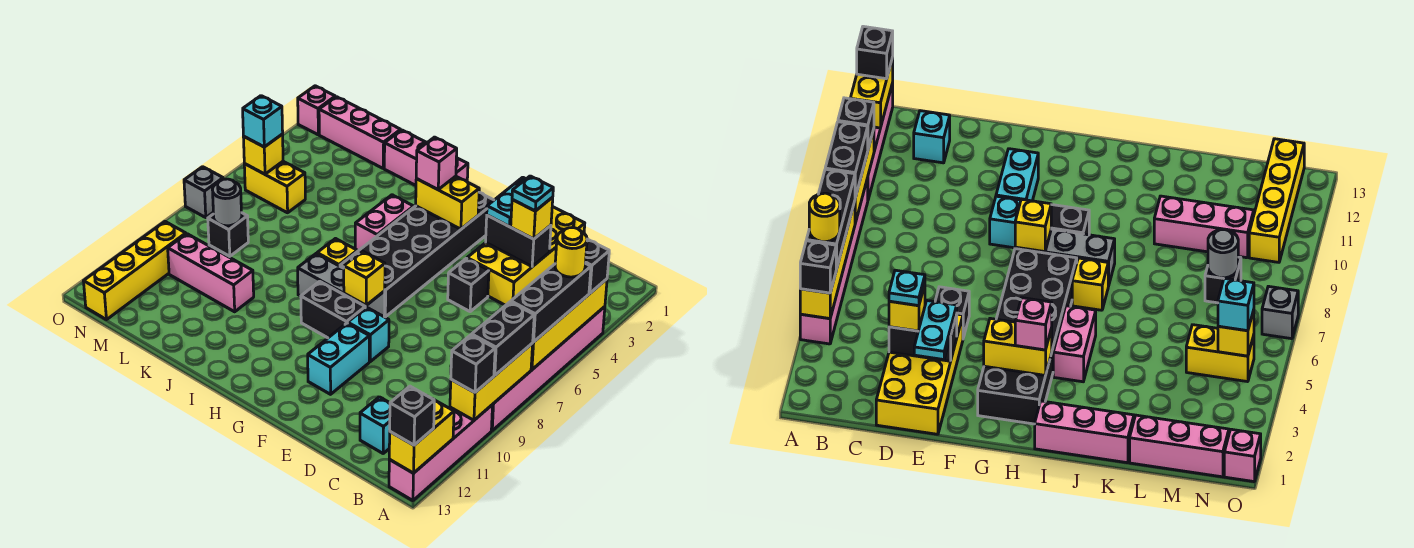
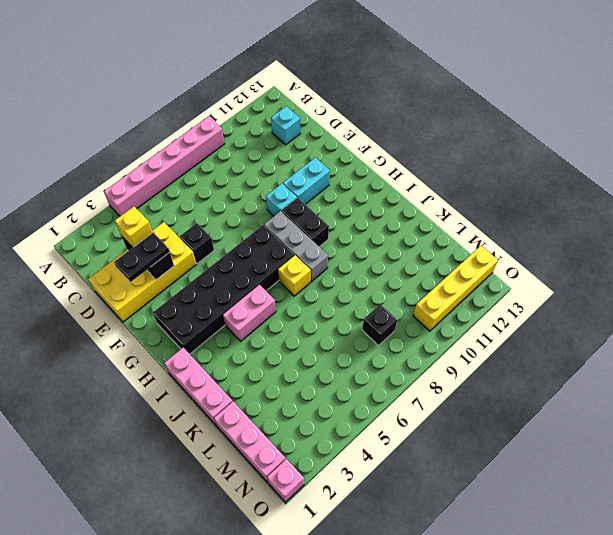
black plate E2:E3 level 3 -> cyan plate E2:E3 level 3
none -> pink brick A10:A13 level 1
none -> pink brick K10:M10 level 1
none -> yellow brick M5:N5 level 1
none -> grey brick O7 level 1

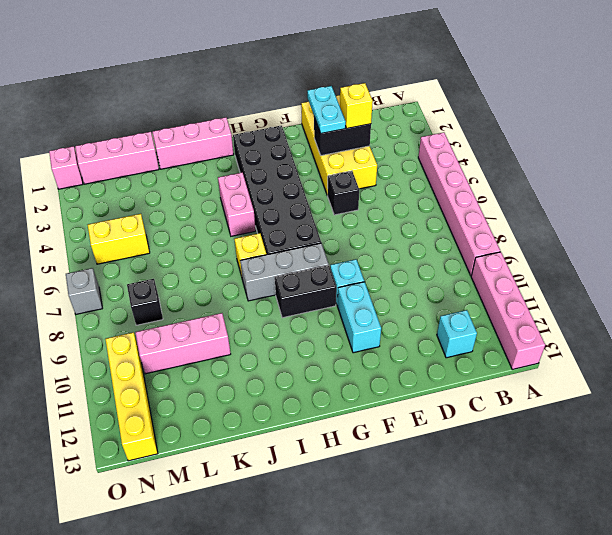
none -> yellow brick A4:A7 level 2
none -> yellow brick A8:A10 level 2
none -> yellow brick A12:A13 level 2
none -> yellow brick G3:H3 level 2

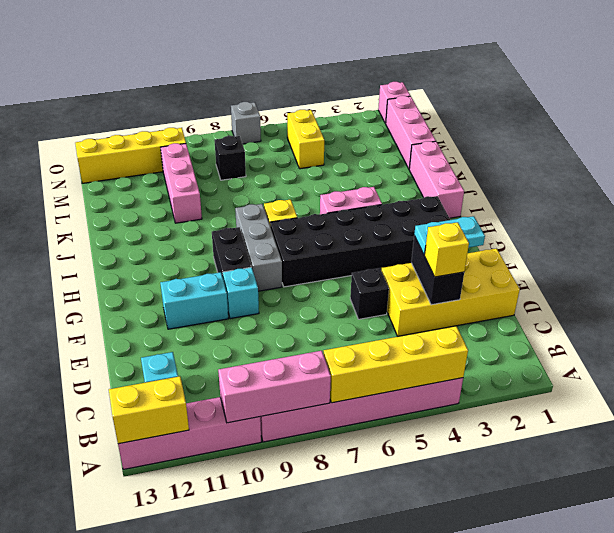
pink brick A8:A10 level 2 -> yellow brick A8:A10 level 2
none -> yellow brick G3:H3 level 2
none -> yellow brick G8 level 2
none -> grey round brick M8 level 2
none -> yellow brick N5 level 2

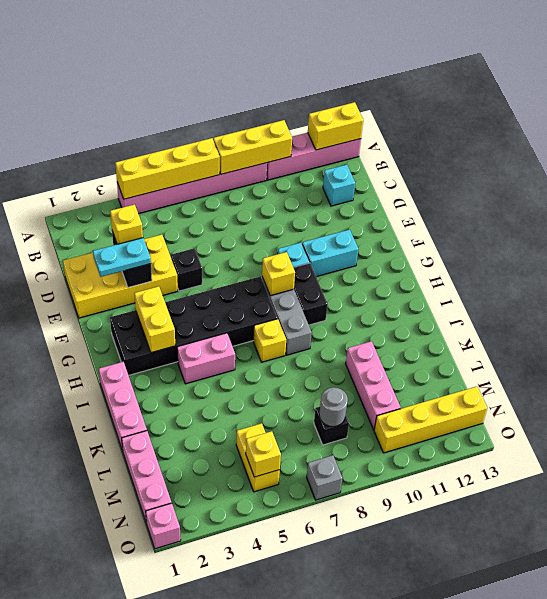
none -> black brick A4 level 3
none -> black brick A5:A7 level 3
none -> black brick A8:A9 level 3
none -> black brick A10 level 3

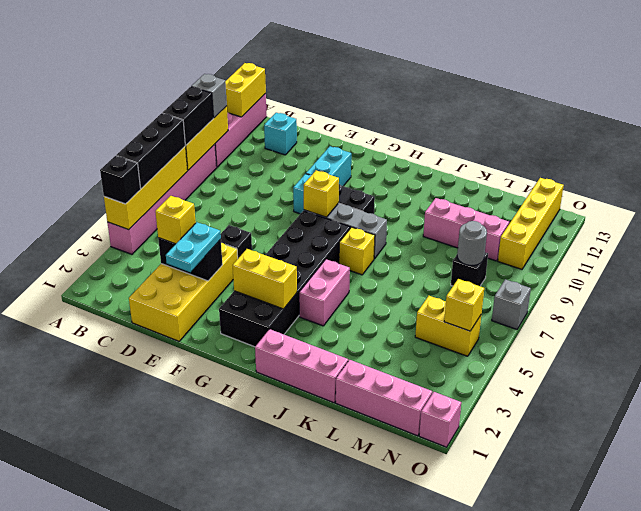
grey brick A10 level 3 -> black brick A10 level 3
none -> black brick A13 level 3
none -> pink brick H3 level 3
none -> cyan brick N5 level 3
none -> yellow round brick A5 level 4

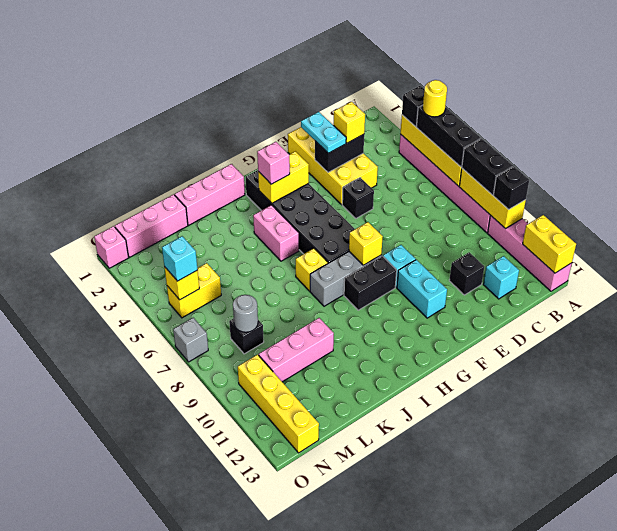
black brick D11 level 1 -> black brick A13 level 3
none -> cyan plate D3 level 4

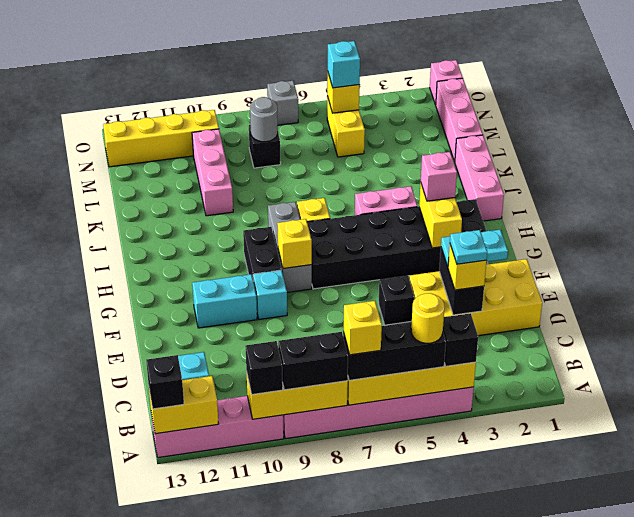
yellow brick A7 level 4 -> none

